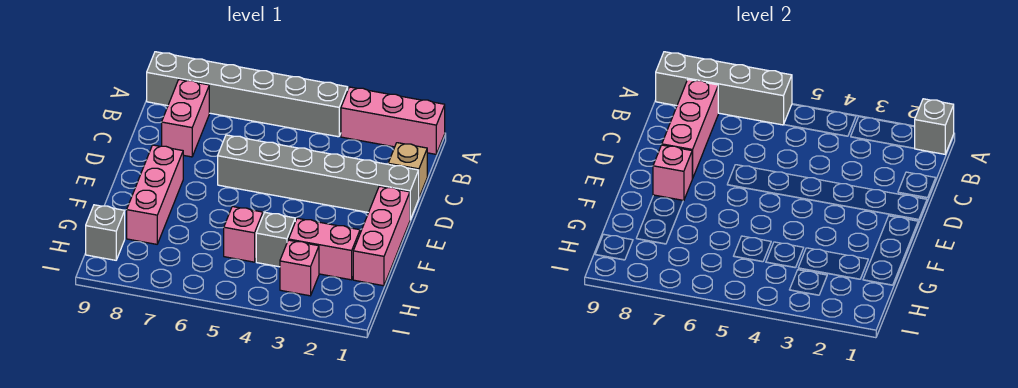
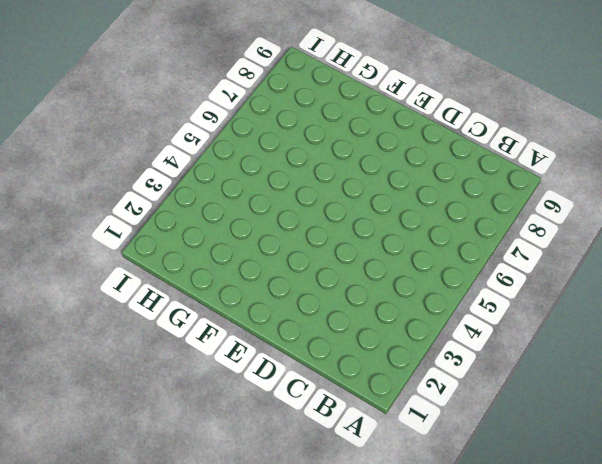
none -> pink brick A1:A3 level 1
none -> grey brick A4:A9 level 1
none -> pink brick B8:C8 level 1

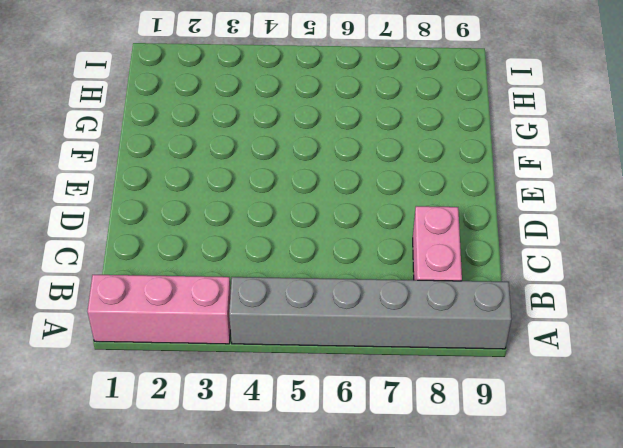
none -> tan brick C1 level 1
none -> grey brick D1:D6 level 1
none -> pink brick E1:G1 level 1

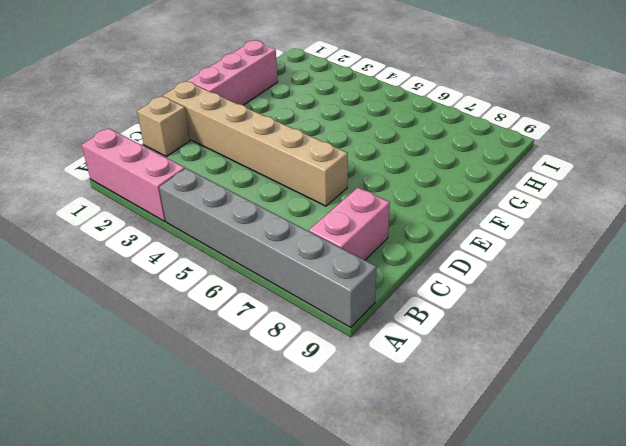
tan brick D1:D6 level 1 -> grey brick D1:D6 level 1
none -> pink brick E8:G8 level 1
none -> pink brick G2:G3 level 1
none -> grey brick G4 level 1

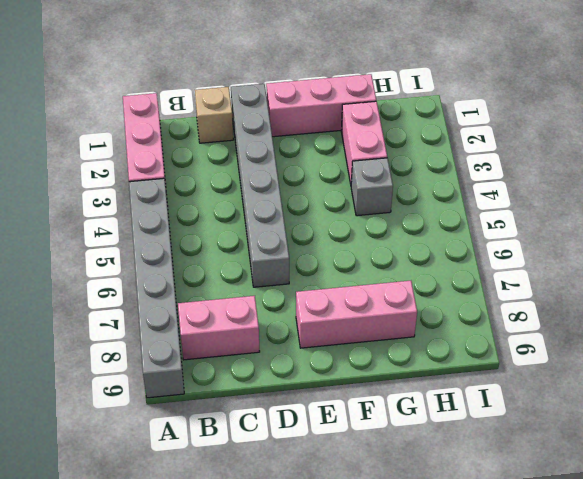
none -> pink brick G5 level 1
none -> pink brick H3 level 1
none -> grey brick H9 level 1

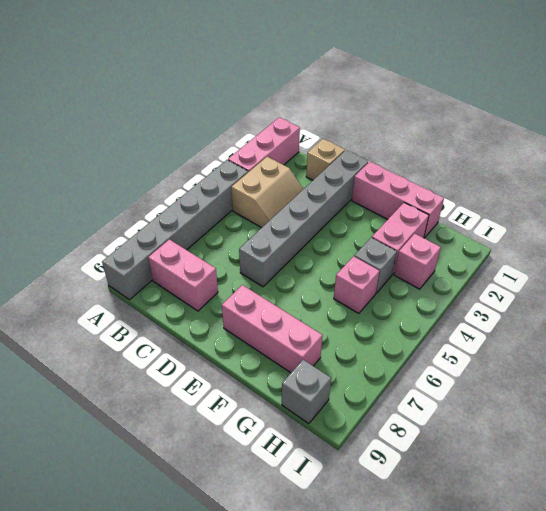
tan slope B3:C4 level 1 top B -> none
none -> grey brick A1 level 2
none -> grey brick A6:A9 level 2
none -> pink brick B8:D8 level 2

